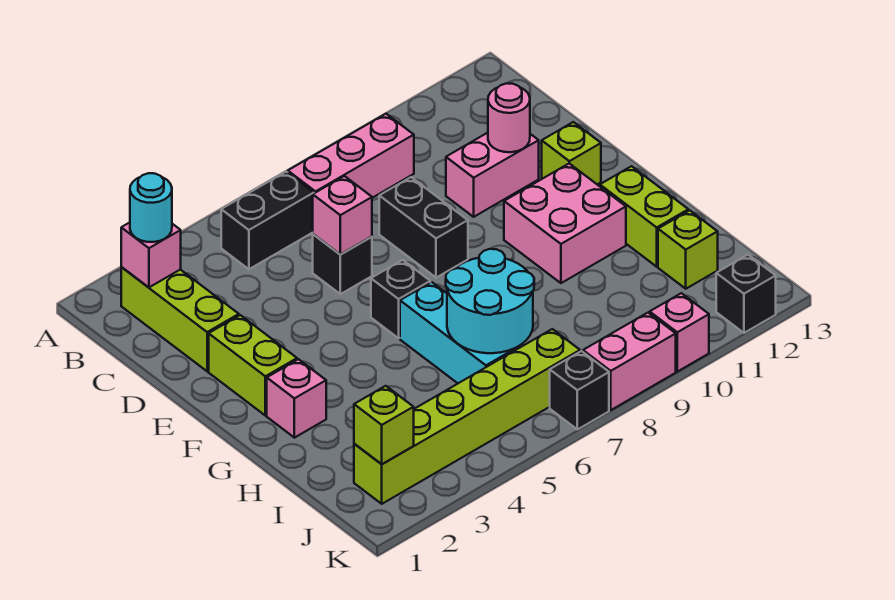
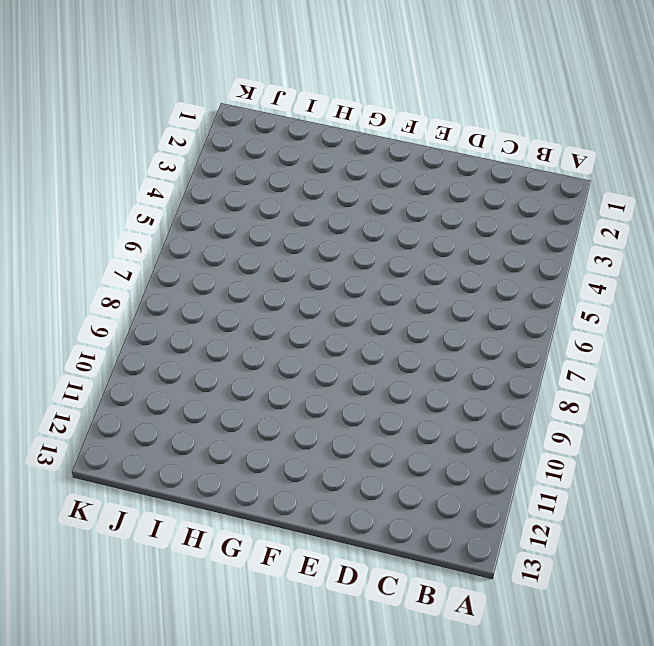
none -> lime brick B2:D2 level 1
none -> black brick B5:B6 level 1
none -> pink brick B7:B9 level 1

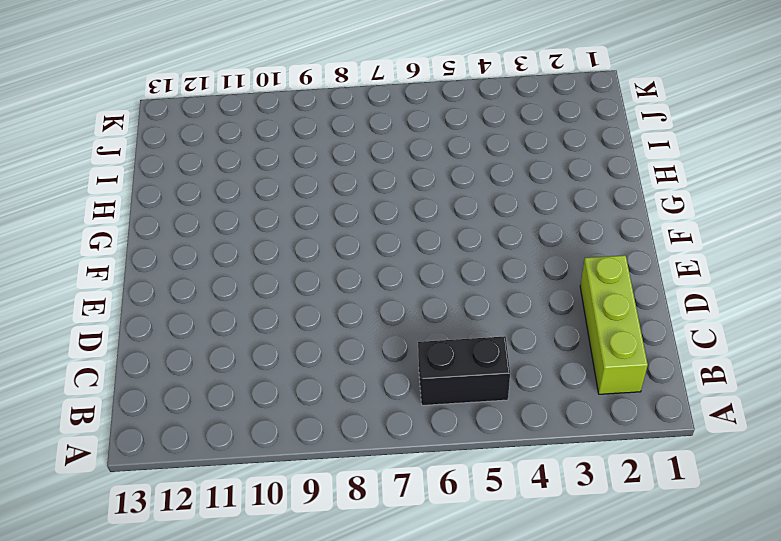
none -> pink brick B7:B9 level 1
none -> black brick D6 level 1
none -> black brick D8:E8 level 1

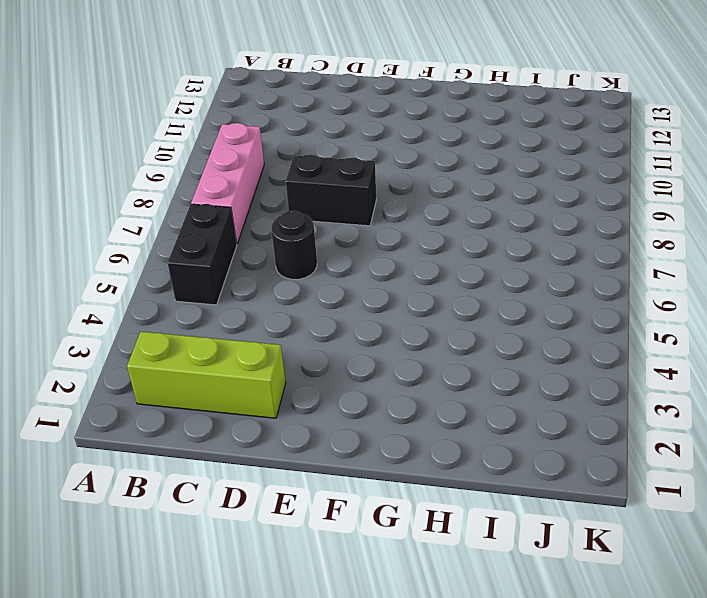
black round brick D6 level 1 -> black brick D6 level 1
none -> pink brick D10:D11 level 1
none -> lime brick E2:F2 level 1
none -> lime brick E12 level 1

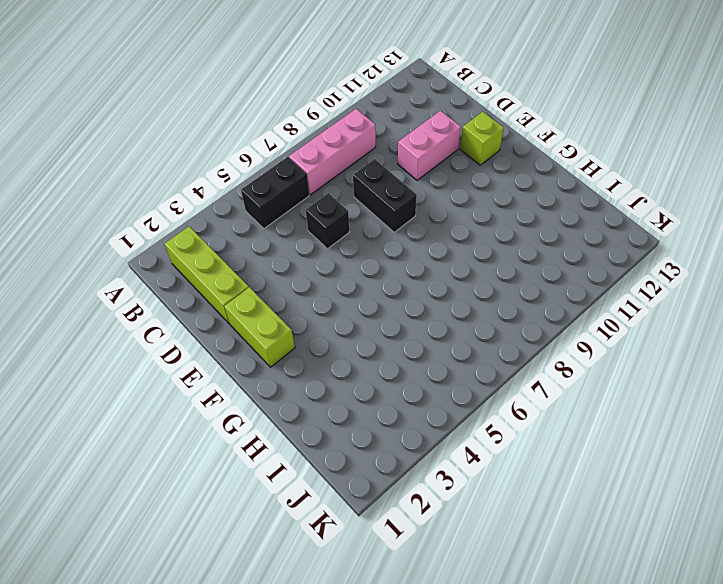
none -> black brick F6 level 1
none -> pink brick F10:G11 level 1
none -> pink brick G2 level 1

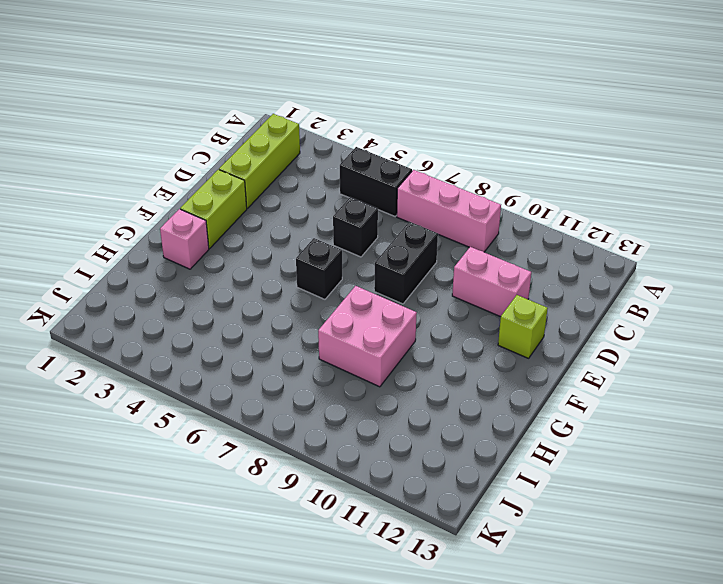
pink brick G8:H9 level 1 -> pink brick F10:G11 level 1
none -> cyan brick G6:I6 level 1
none -> lime brick G12:H12 level 1
none -> lime brick I12 level 1

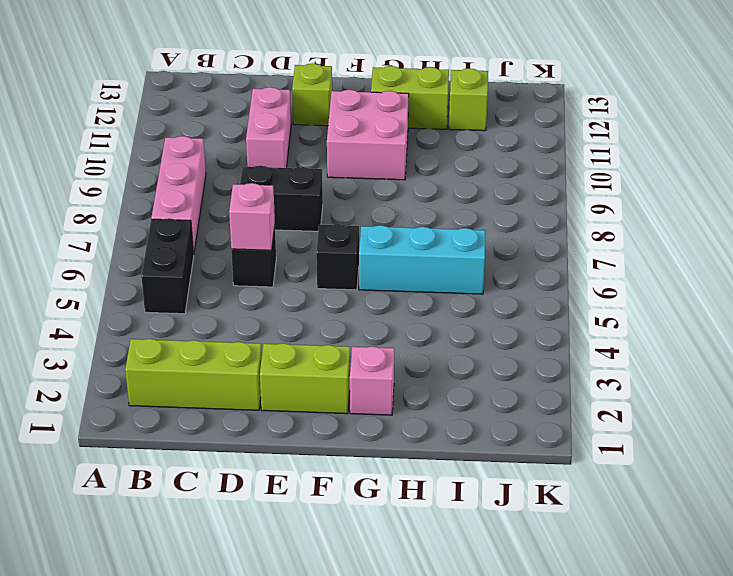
none -> lime brick J2:J7 level 1
none -> black brick K7 level 1
none -> pink brick K8:K9 level 1

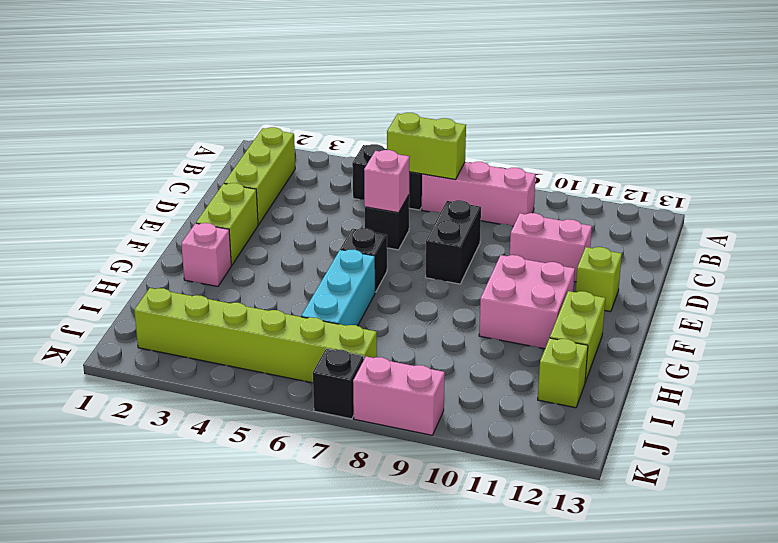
lime brick B6:B7 level 2 -> none
none -> pink brick K10 level 1
none -> black brick K12 level 1
none -> pink brick B2 level 2

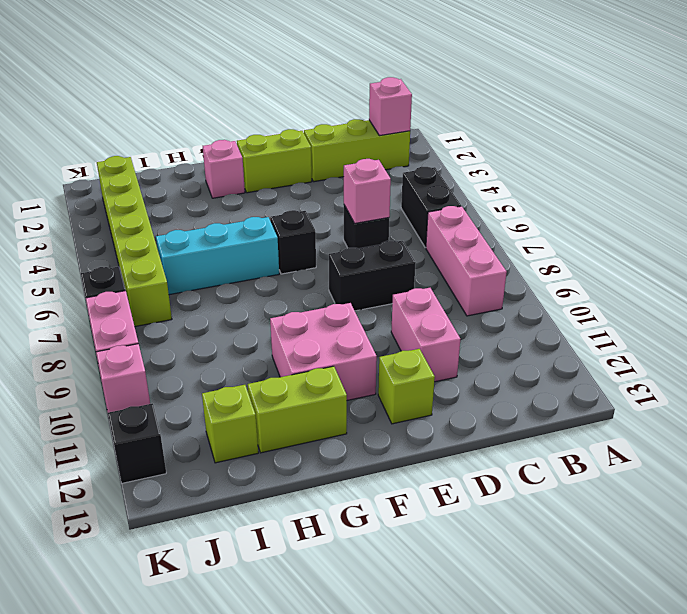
none -> pink round brick D11 level 2
none -> cyan round brick H6:I7 level 2
none -> lime brick J2 level 2

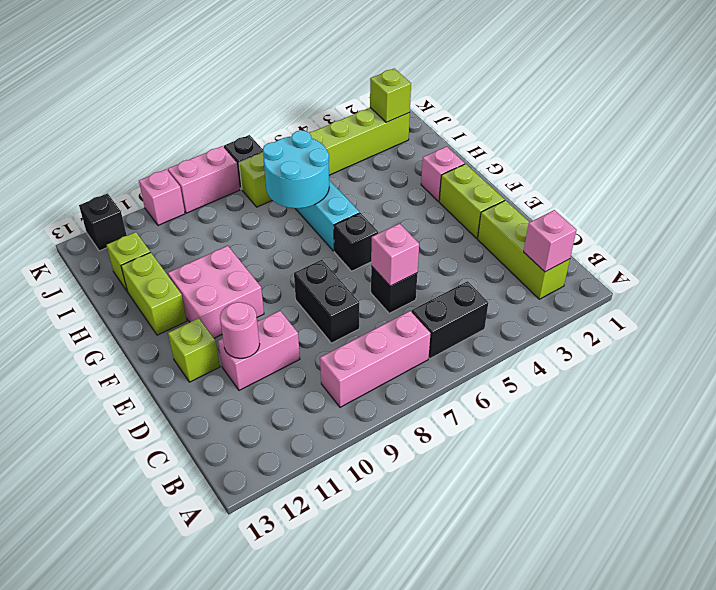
none -> cyan round brick B2 level 3

